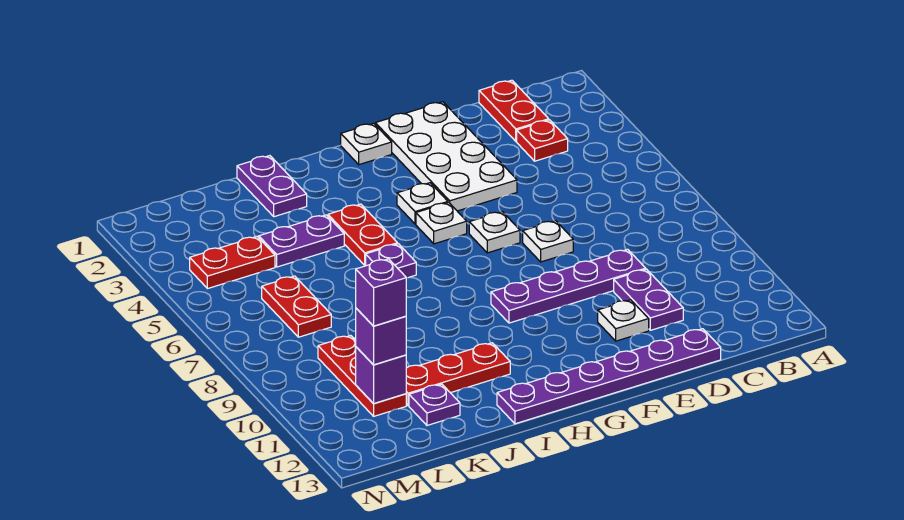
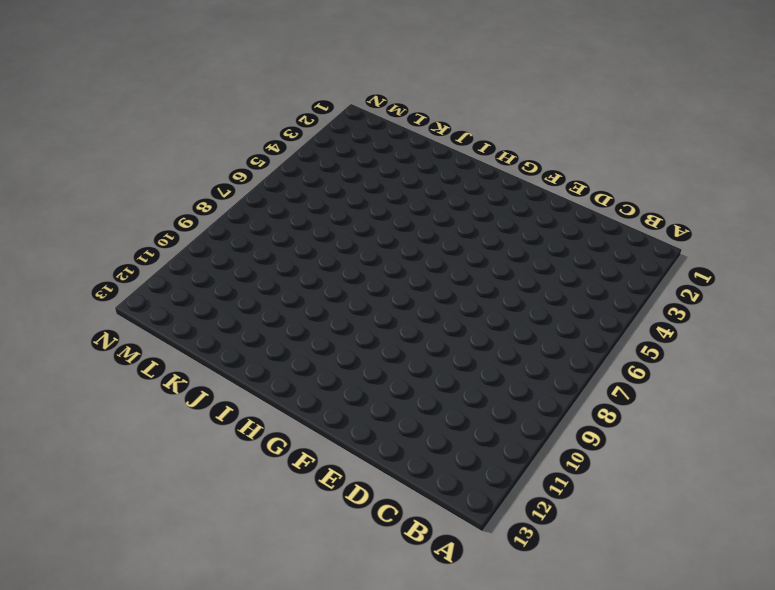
none -> red plate C1:C2 level 1
none -> red plate C3 level 1
none -> purple plate D9:G9 level 1

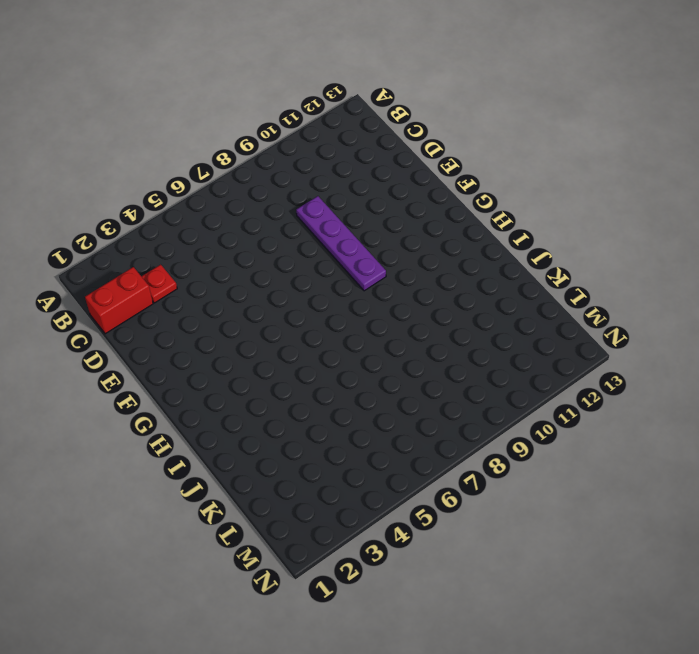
red brick C1:C2 level 1 -> red plate C1:C2 level 1
none -> purple plate D10:D11 level 1
none -> purple plate D13:I13 level 1
none -> white plate E1:F4 level 1

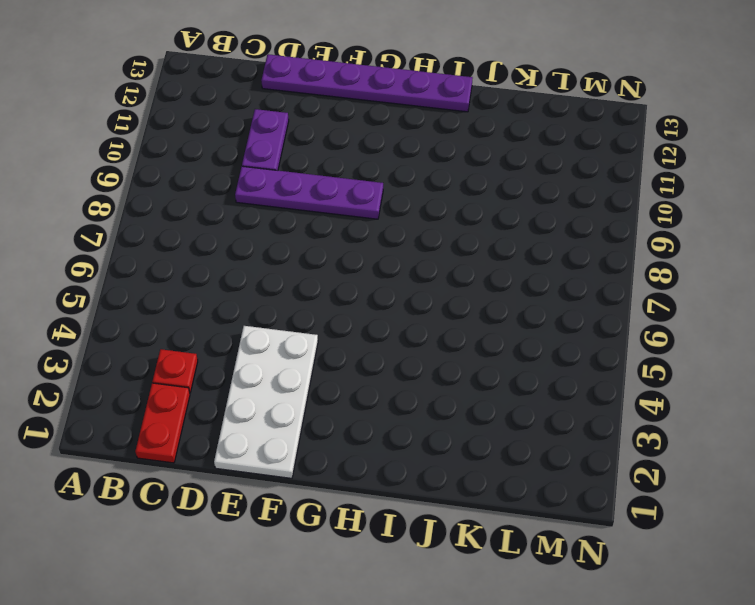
none -> white plate E7 level 1
none -> white plate E11 level 1
none -> white plate F6 level 1

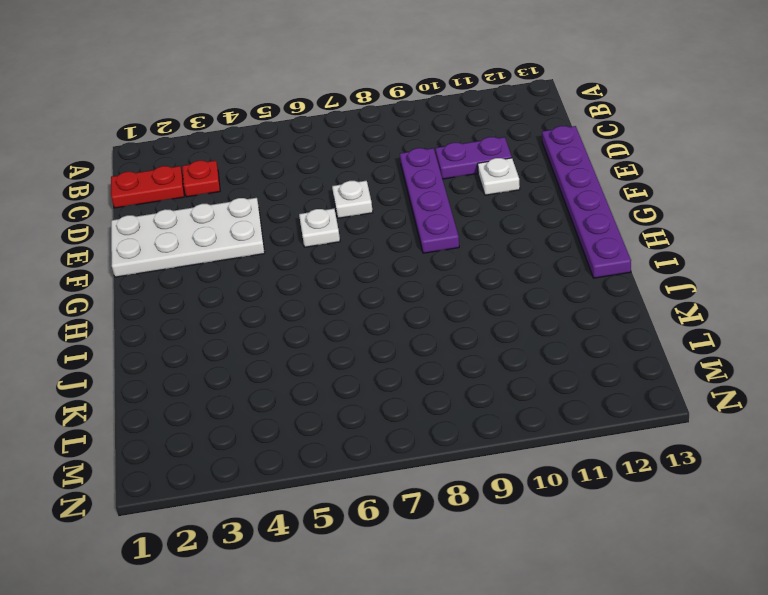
none -> white plate G1 level 1
none -> white plate G4 level 1
none -> white plate G5 level 1

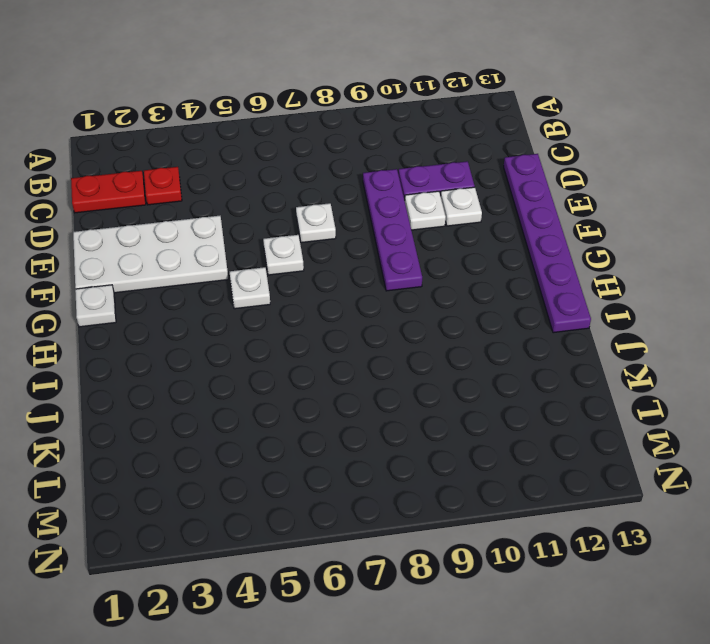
white plate E10 level 1 -> white plate G4 level 1
none -> red plate I4:I5 level 1
none -> purple plate I6 level 1
none -> red plate I11:K11 level 1

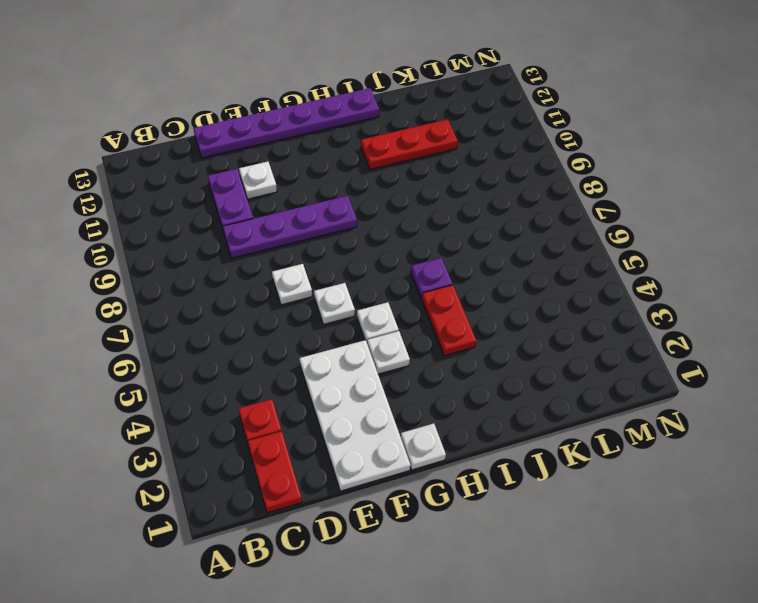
none -> purple plate J1:J2 level 1
none -> purple plate J4:K4 level 1
none -> purple plate K12 level 1

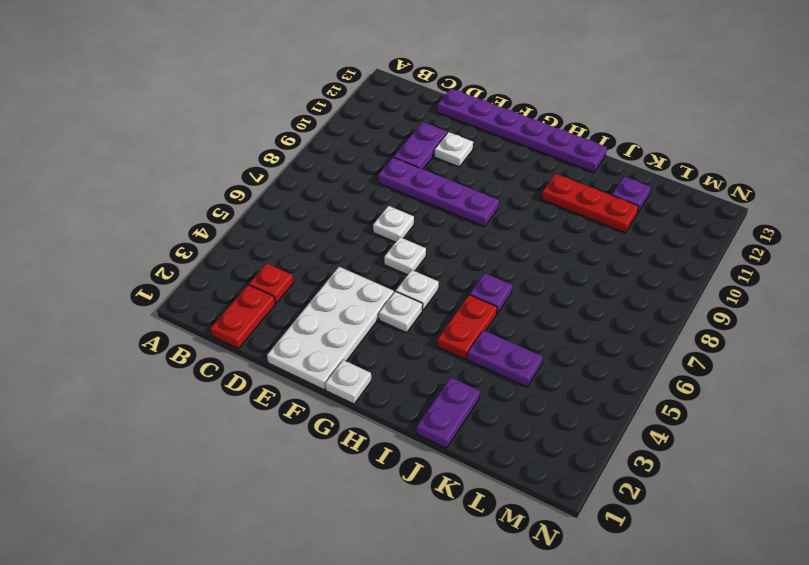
none -> red plate L4:M4 level 1
none -> red plate L6:L7 level 1
none -> red plate L9:L11 level 1

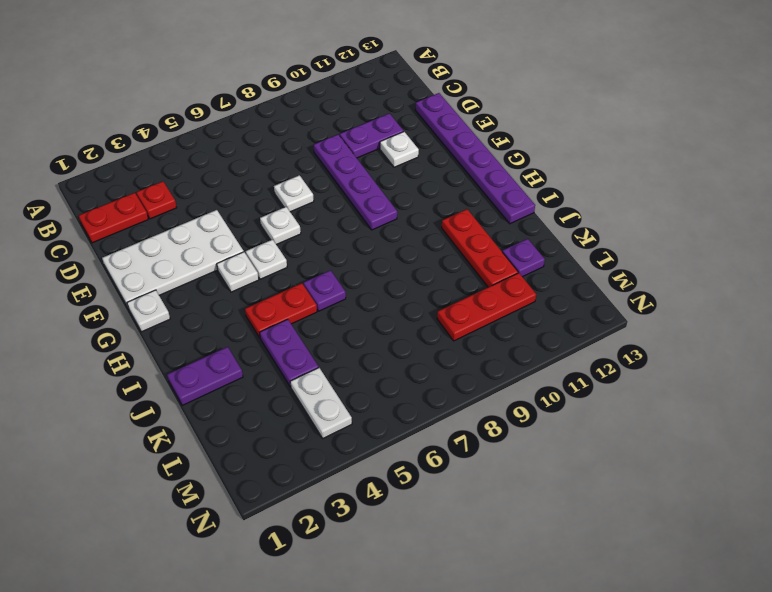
white plate L4:M4 level 1 -> red plate L4:M4 level 1
none -> red plate L6:L7 level 1
none -> purple brick L11 level 2
none -> purple brick L11 level 3

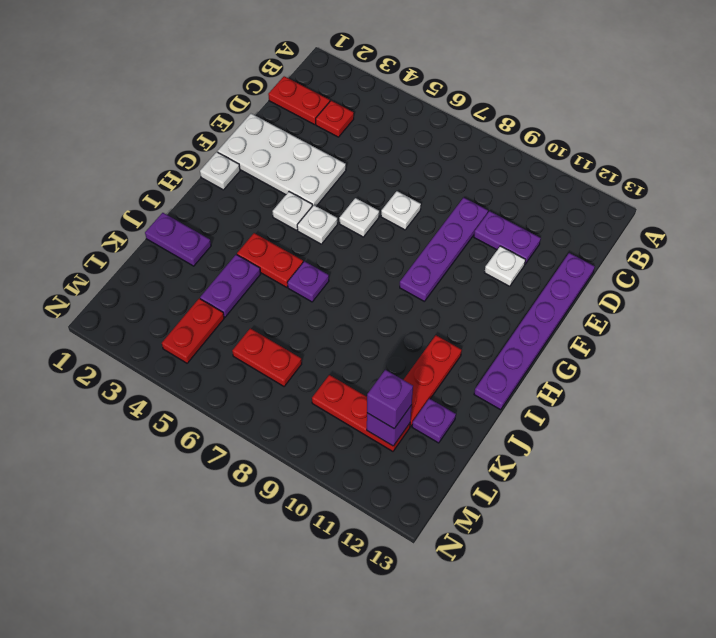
none -> purple brick L11 level 4

